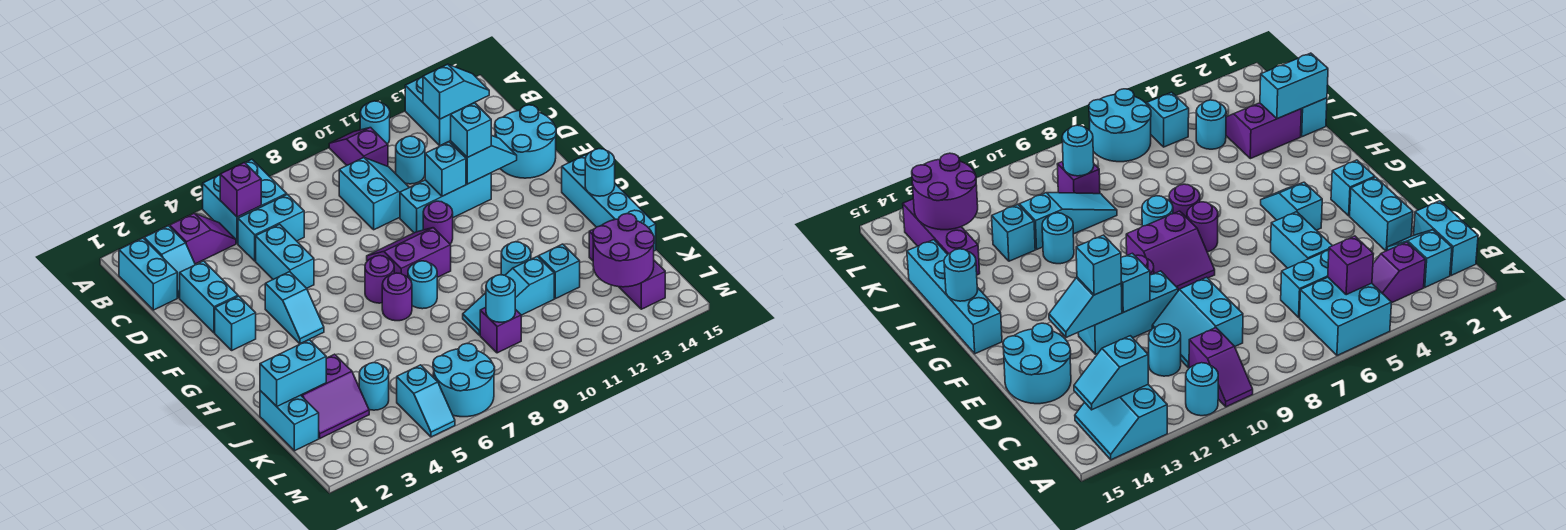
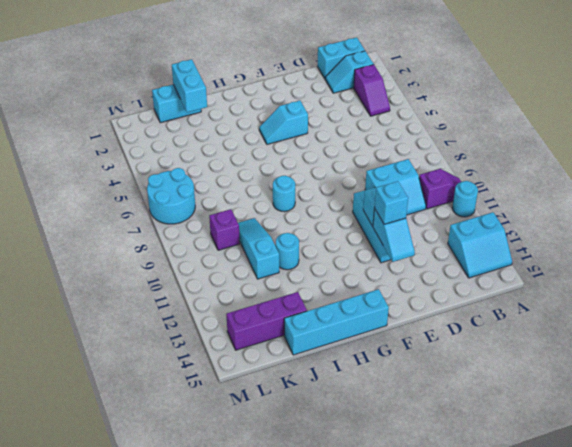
none -> cyan brick A5:B6 level 1
none -> cyan brick C5:C6 level 1
none -> cyan round brick C11 level 1
none -> cyan brick D2:E2 level 1

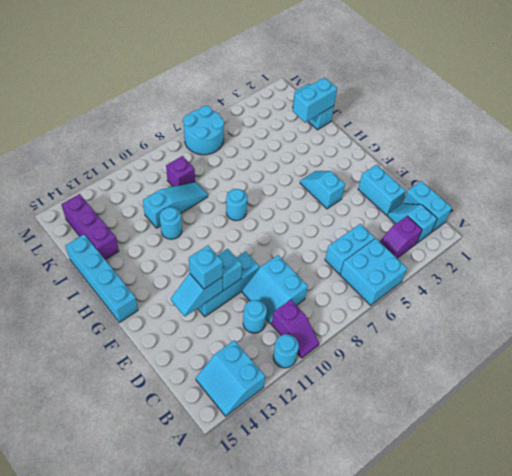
none -> cyan brick D5:E5 level 1
none -> cyan round brick D14:E15 level 1
none -> cyan brick F2 level 1
none -> purple slope F8:G9 level 1 top G

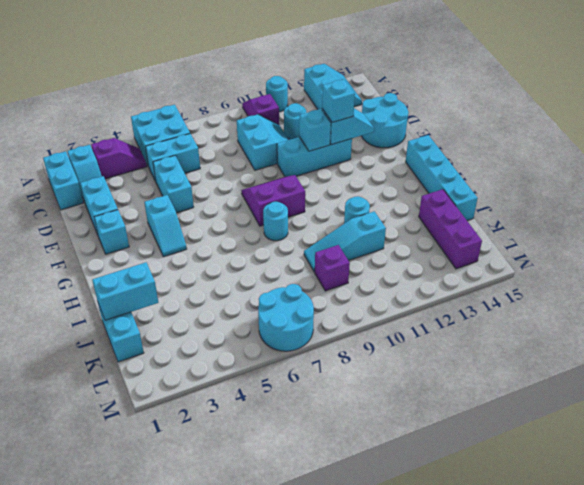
none -> purple round brick F10 level 1
none -> purple round brick G7 level 1
none -> purple round brick H7 level 1
none -> purple slope J2:K3 level 1 top J

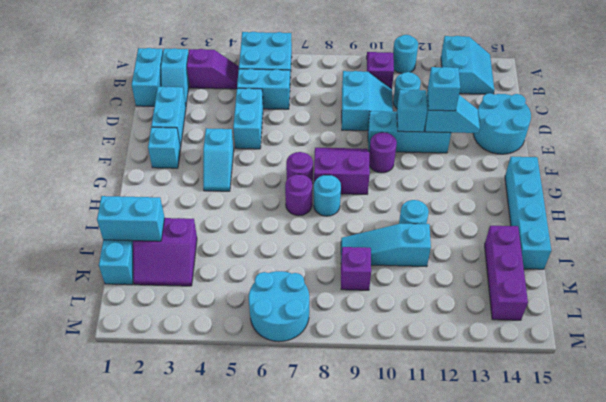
none -> cyan brick J12 level 1
none -> cyan round brick K4 level 1
none -> cyan slope L5:M5 level 1 top L
none -> purple brick B5 level 2

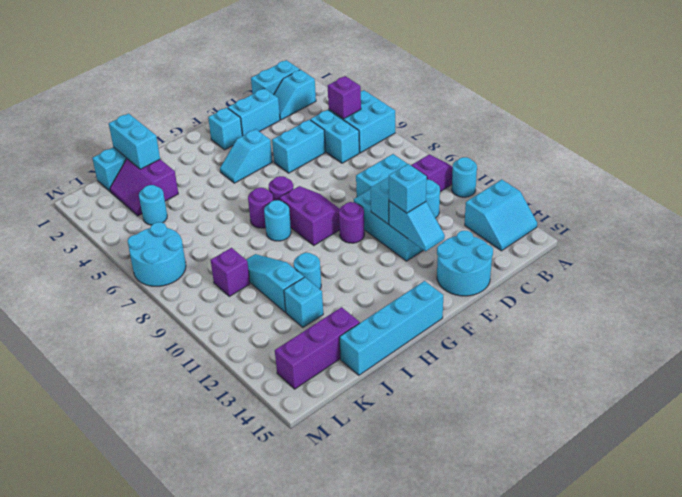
none -> purple slope B3:B4 level 1 top 3
none -> cyan slope L5:M5 level 1 top L
none -> cyan slope B13:B14 level 2 top 13
none -> cyan round brick H15 level 2

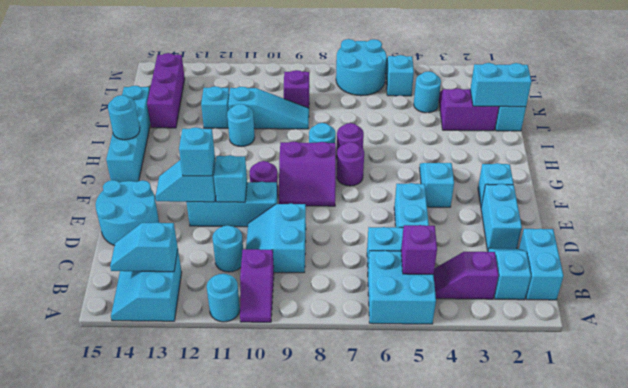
none -> cyan round brick K9 level 2
none -> purple round brick K13:L14 level 2

